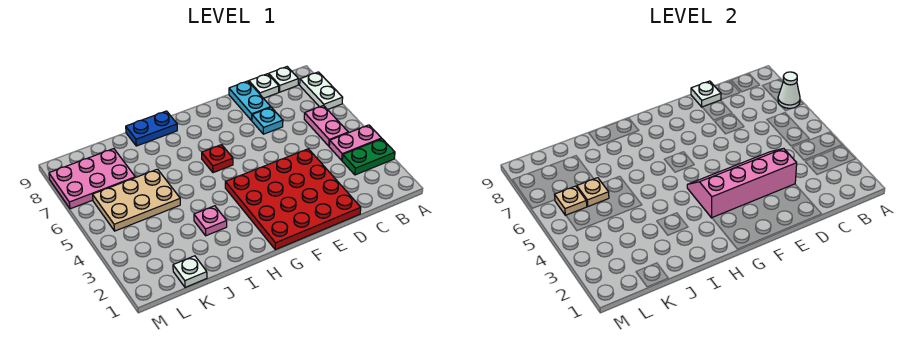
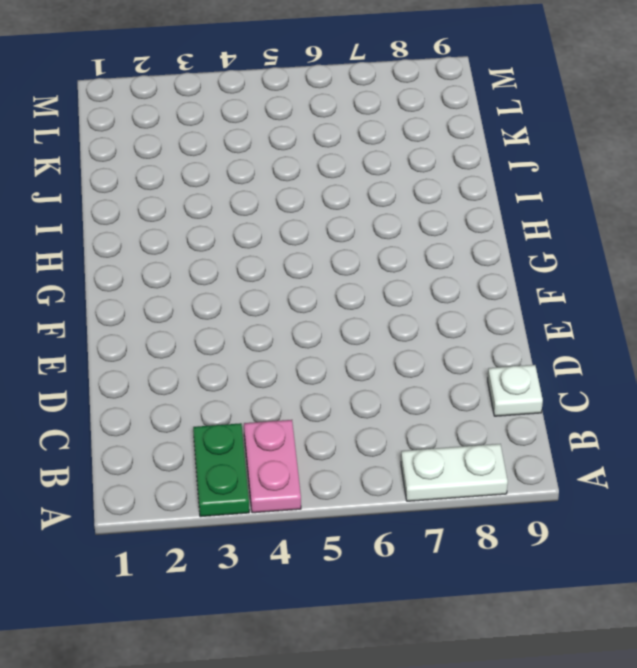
none -> pink plate B5:B6 level 1
none -> white plate B9 level 1
none -> red plate D1:G4 level 1

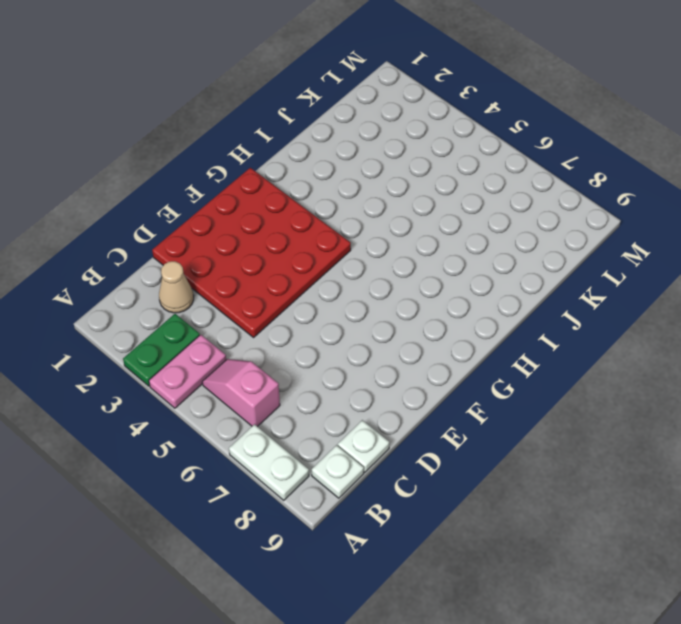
pink slope B5:B6 level 1 top 6 -> pink plate B5:B6 level 1
tan cone C2 level 1 -> none
none -> cyan plate D7 level 1
none -> cyan plate D8:D9 level 1
none -> red plate G6 level 1

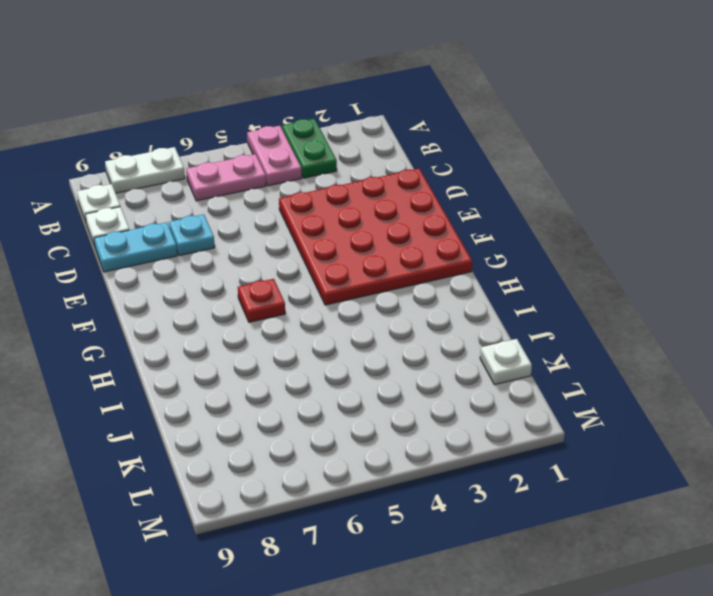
none -> blue plate H9:I9 level 1
none -> pink plate I3 level 1
none -> tan plate J5:L6 level 1

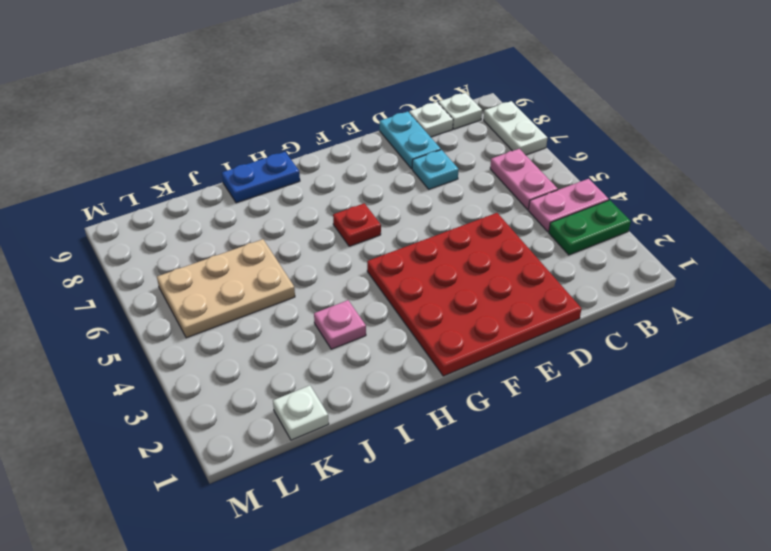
none -> pink plate K7:M8 level 1
none -> white cone A7 level 2
none -> pink slope D3:G4 level 2 top 3

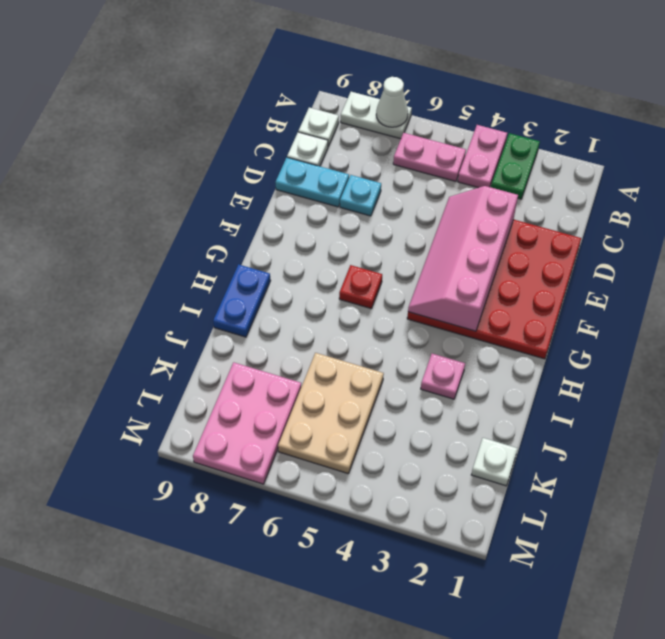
none -> white plate D9 level 2
none -> tan plate K6 level 2
none -> tan plate L6 level 2

